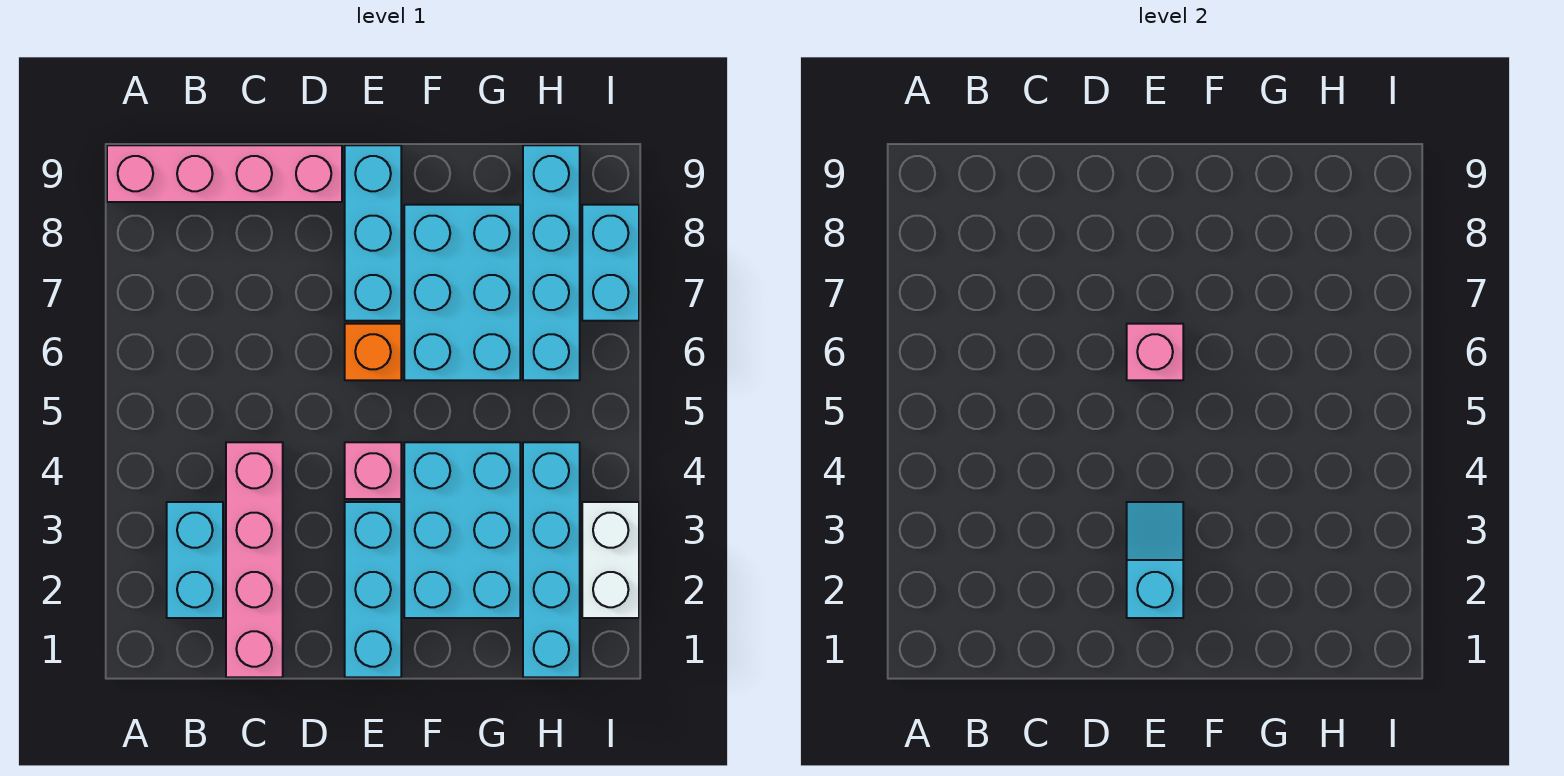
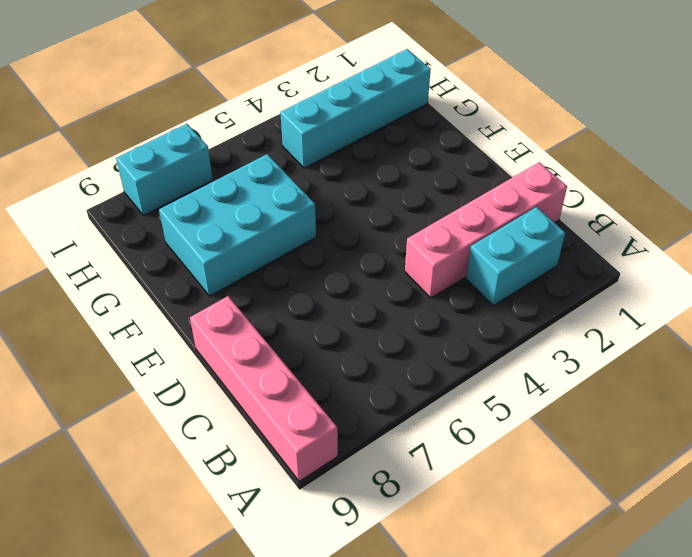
none -> cyan brick E1:E3 level 1
none -> pink brick E4 level 1
none -> orange brick E6 level 1

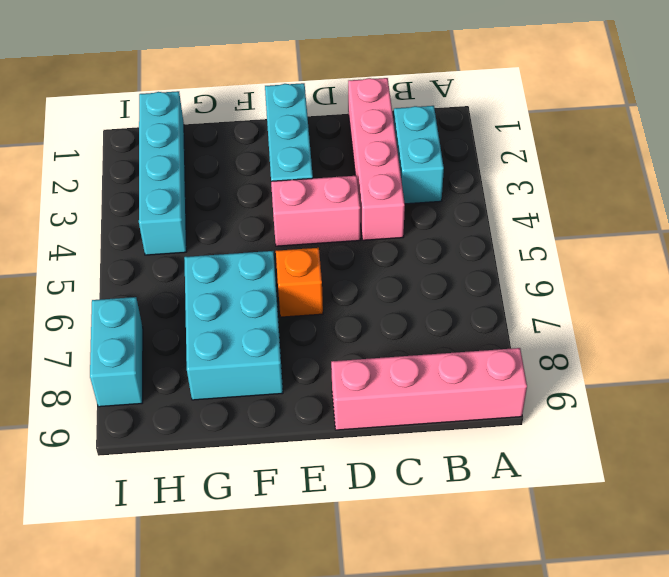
pink brick D4:E4 level 1 -> pink brick E4 level 1
none -> cyan brick E7:E9 level 1
none -> cyan brick F2:G4 level 1
none -> cyan brick H6:H9 level 1

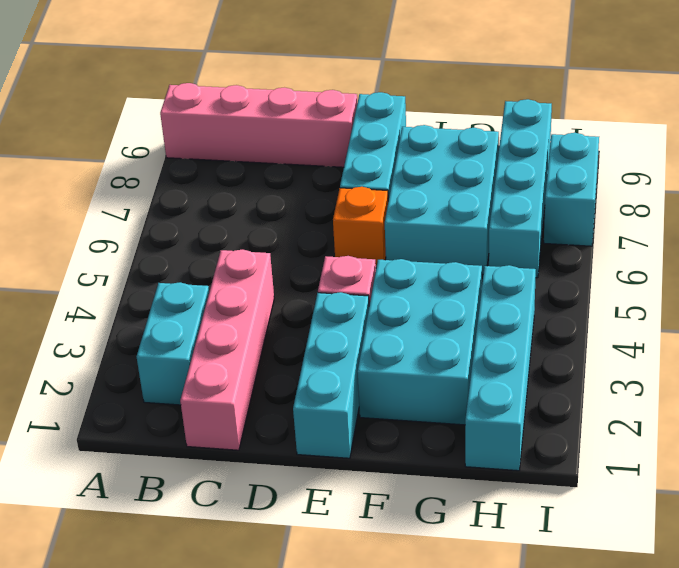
none -> white brick I2:I3 level 1
none -> cyan slope E2:E3 level 2 top 2
none -> pink brick E6 level 2

